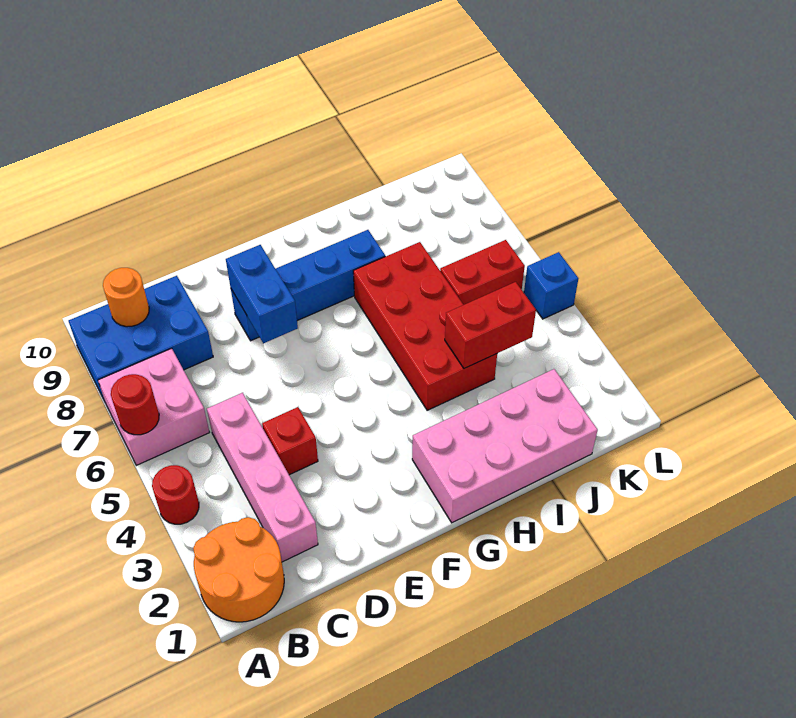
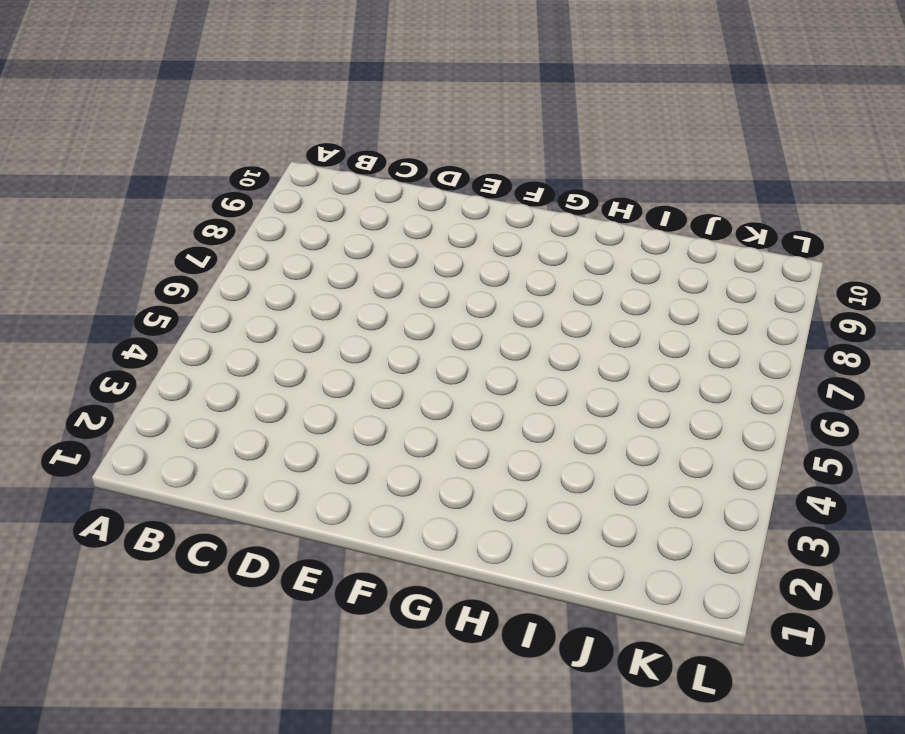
none -> orange round brick A1:B2 level 1
none -> red round brick A4 level 1
none -> pink brick A6:B7 level 1

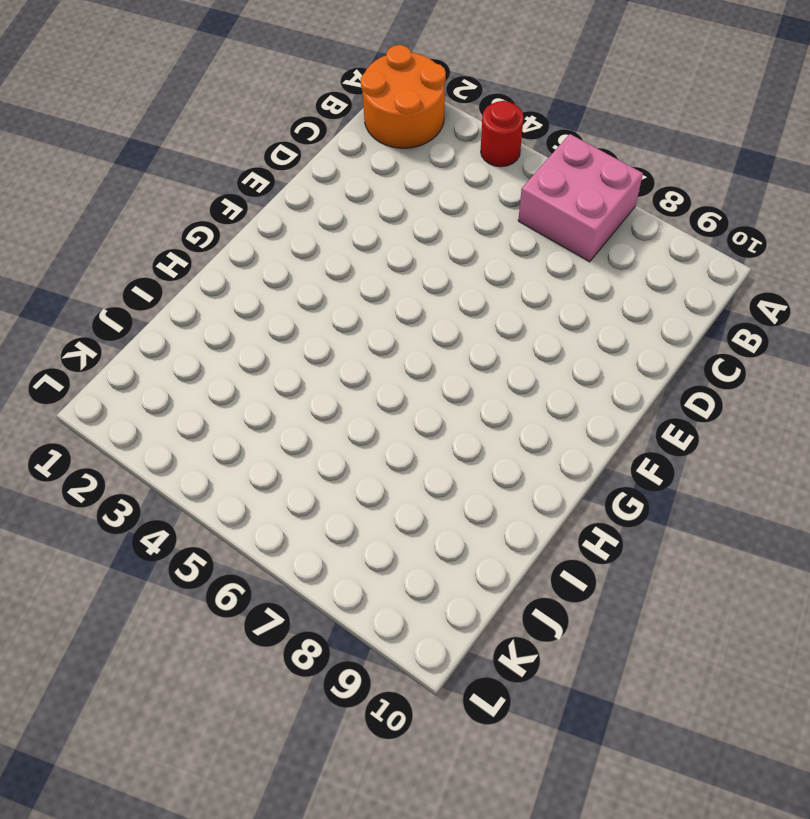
none -> blue brick A8:C9 level 1
none -> pink brick C2:C5 level 1
none -> red brick D4 level 1

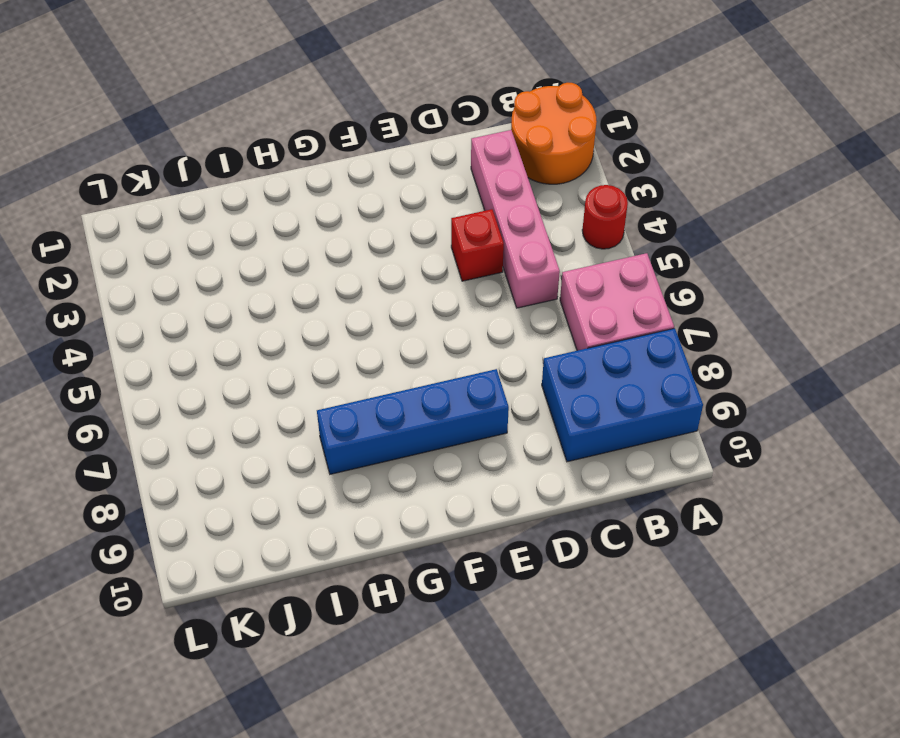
none -> pink brick G1:J2 level 1
none -> red brick H4:I7 level 1
none -> red brick J6:K6 level 1

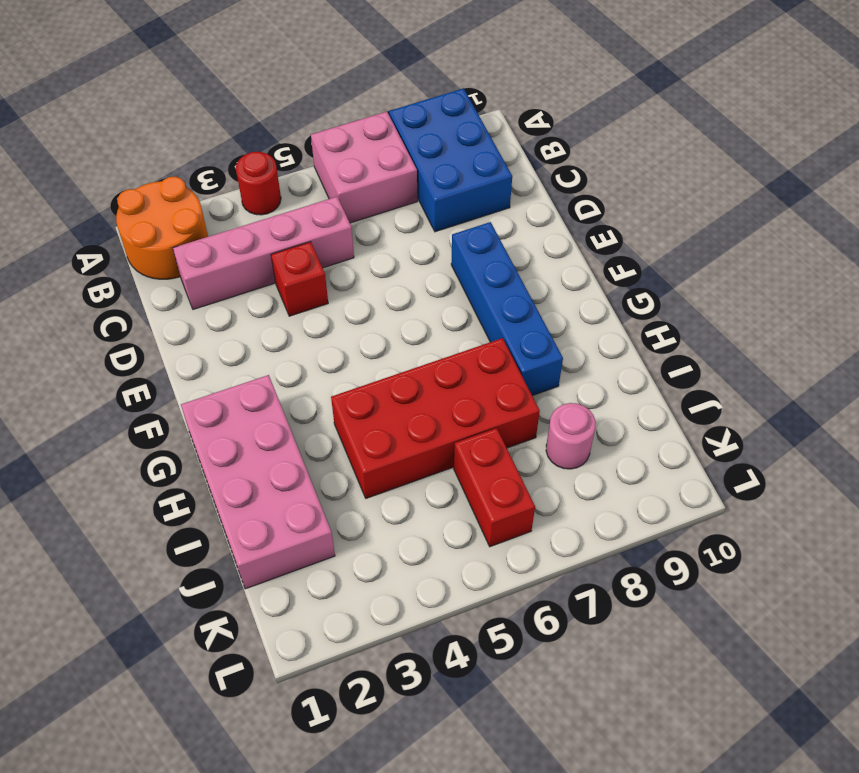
pink round brick J8 level 1 -> none
none -> blue brick L5 level 1
none -> red round brick A6 level 2
none -> orange round brick B9 level 2

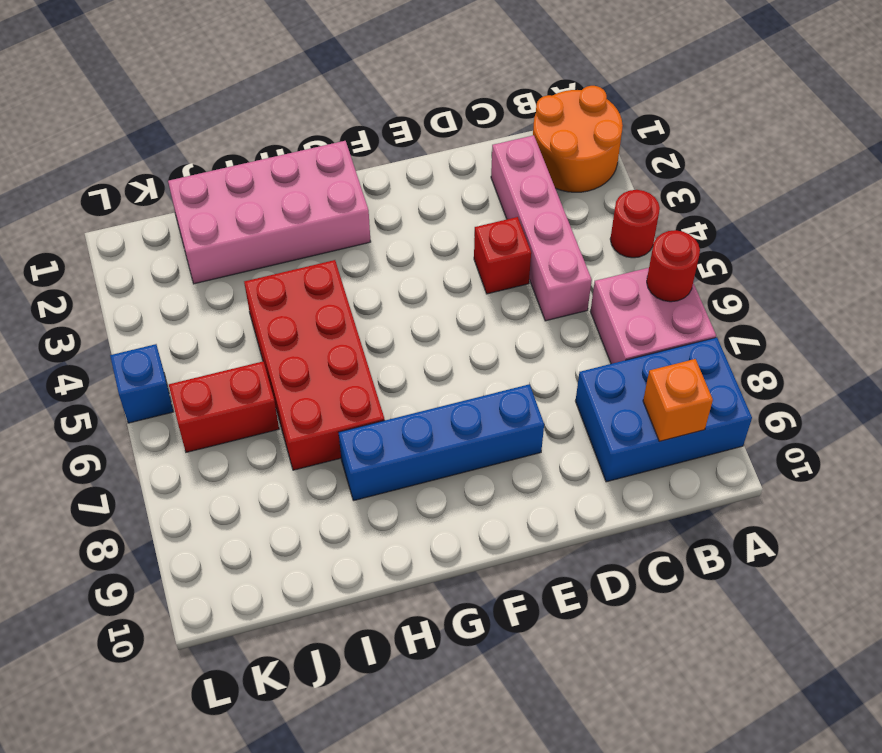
orange brick B9 level 2 -> orange round brick B9 level 2
none -> blue brick E7:E8 level 2
none -> red brick I4:J4 level 2

